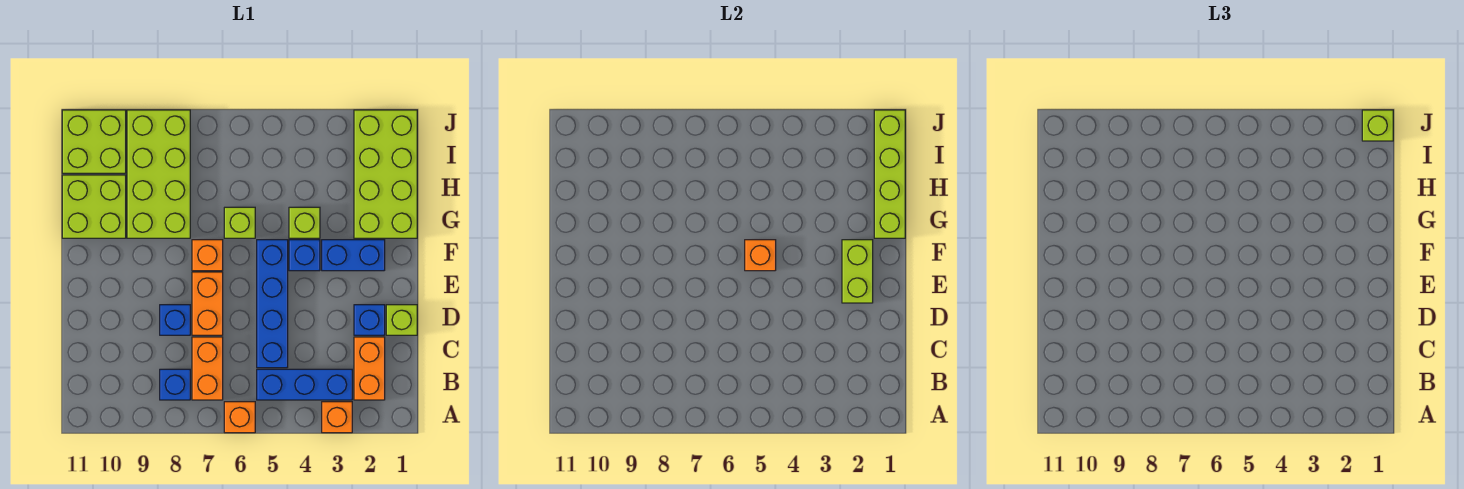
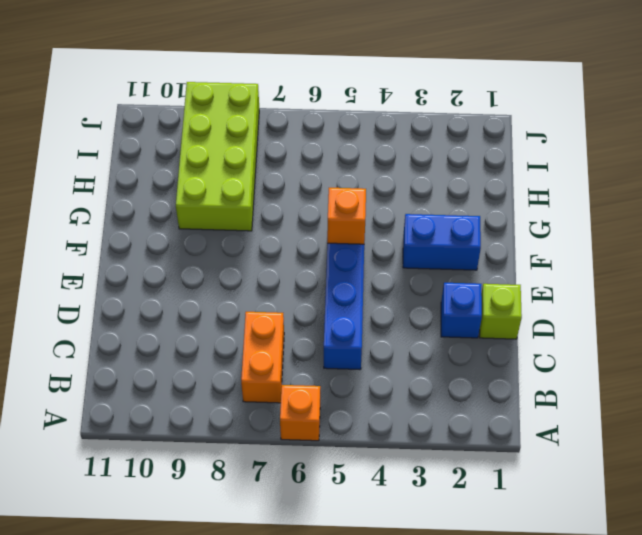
none -> orange brick A3 level 1
none -> orange brick B2:C2 level 1
none -> blue brick B3:B5 level 1

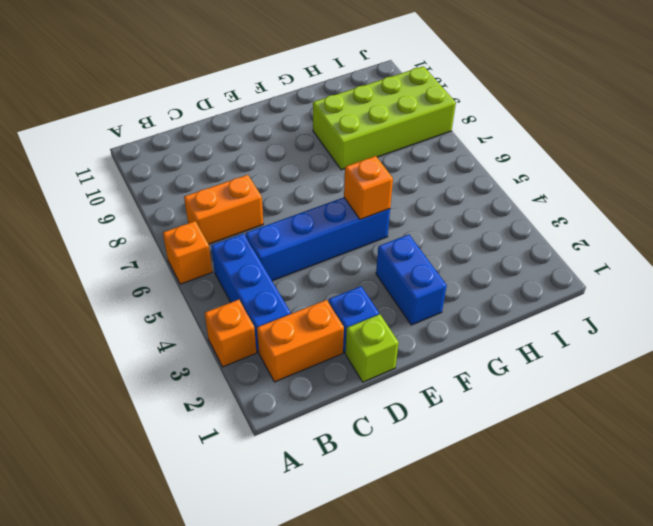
none -> blue brick B8 level 1
none -> orange brick D7:E7 level 1
none -> blue brick D8 level 1

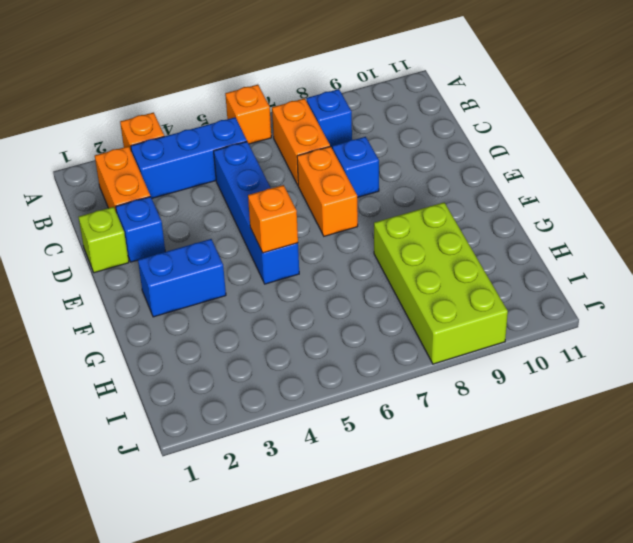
none -> blue brick F4 level 1
none -> orange brick F7 level 1
none -> lime brick G1:J2 level 1

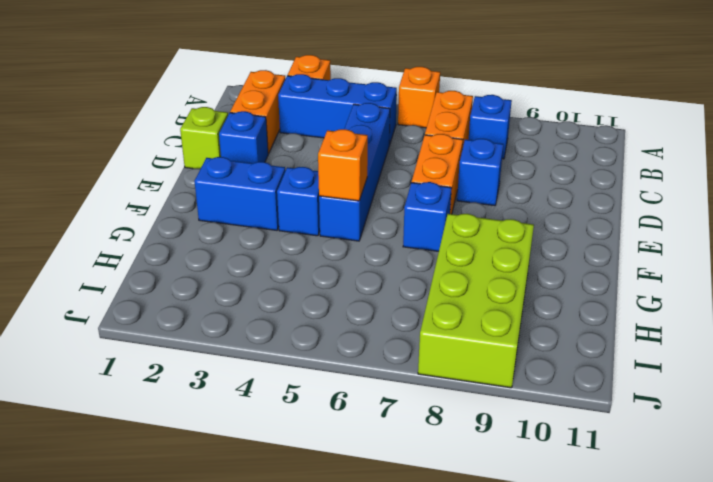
blue brick F7 level 1 -> orange brick F7 level 1
none -> lime brick G1:J2 level 1
none -> lime brick G4 level 1
none -> lime brick G6 level 1

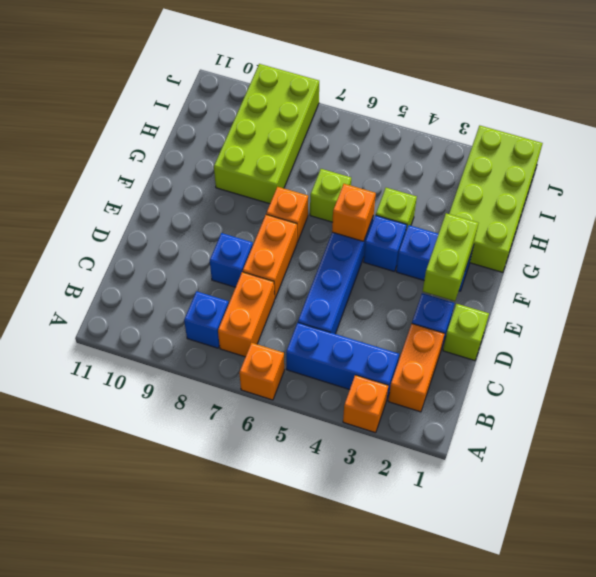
none -> lime brick G10:H11 level 1
none -> lime brick I10:J11 level 1
none -> lime brick G1:J1 level 2

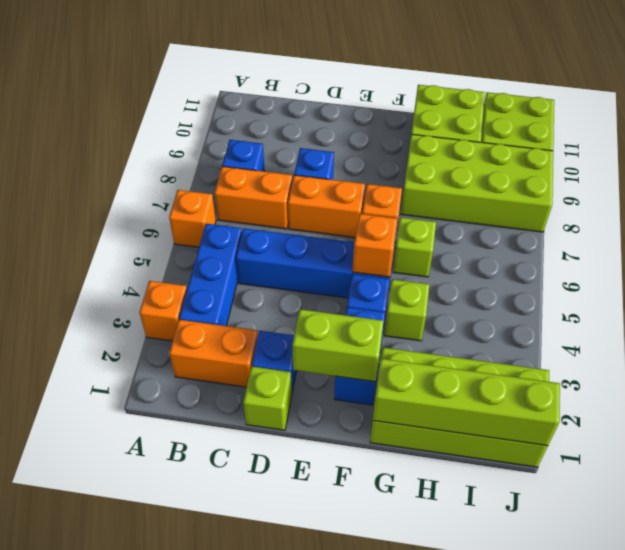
none -> lime brick J1 level 3

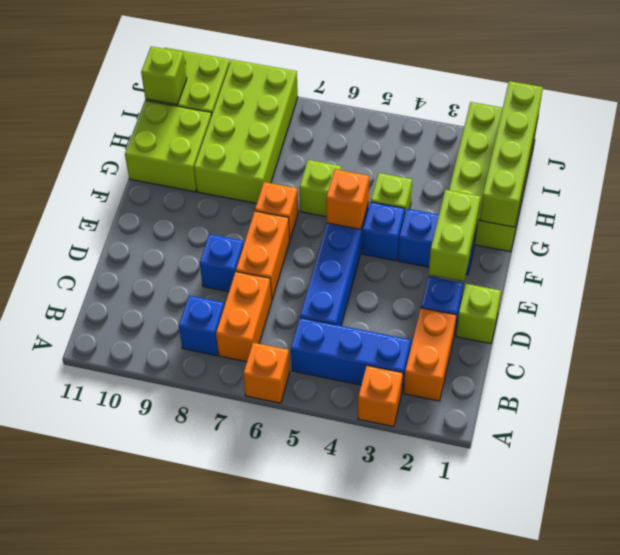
lime brick I11 level 2 -> lime brick J1 level 3

